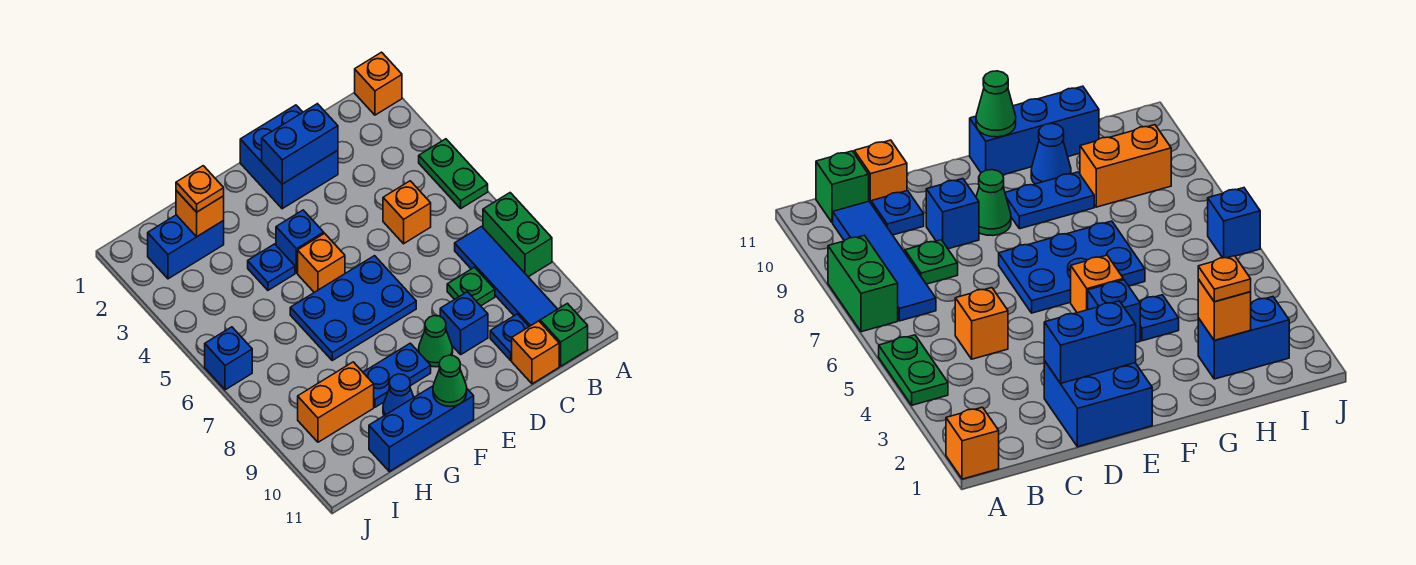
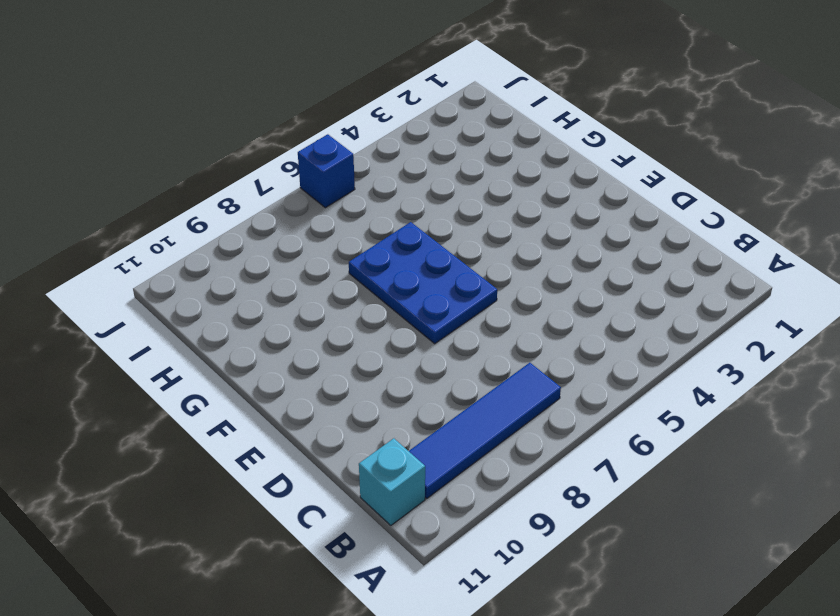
cyan brick B11 level 1 -> green brick B11 level 1
none -> orange brick A1 level 1
none -> green plate A4:A5 level 1
none -> green brick A7:A8 level 1

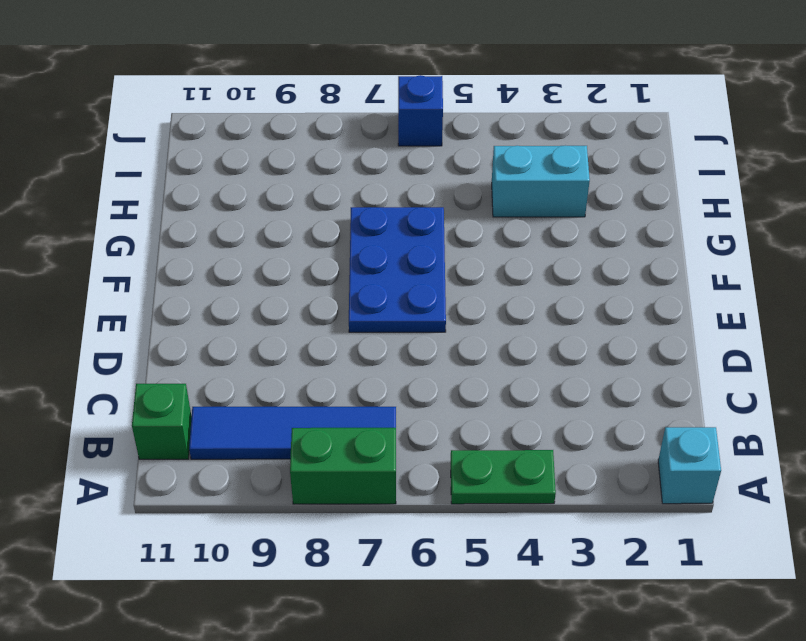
cyan brick A1 level 1 -> orange brick A1 level 1
cyan brick H3:H4 level 1 -> none
none -> orange brick C5 level 1
none -> green plate C8 level 1
none -> blue plate C10 level 1

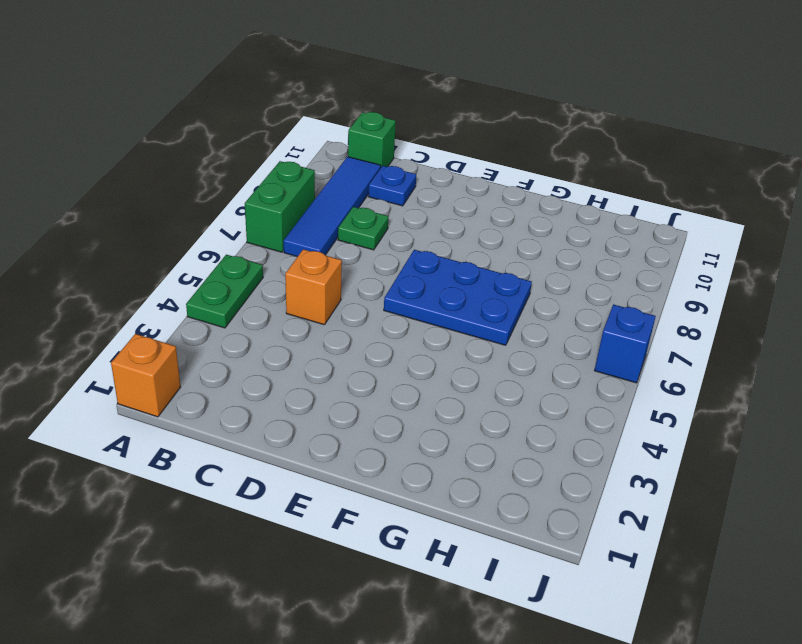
none -> orange brick C11 level 1
none -> blue brick D1:E2 level 1
none -> blue brick D9 level 1

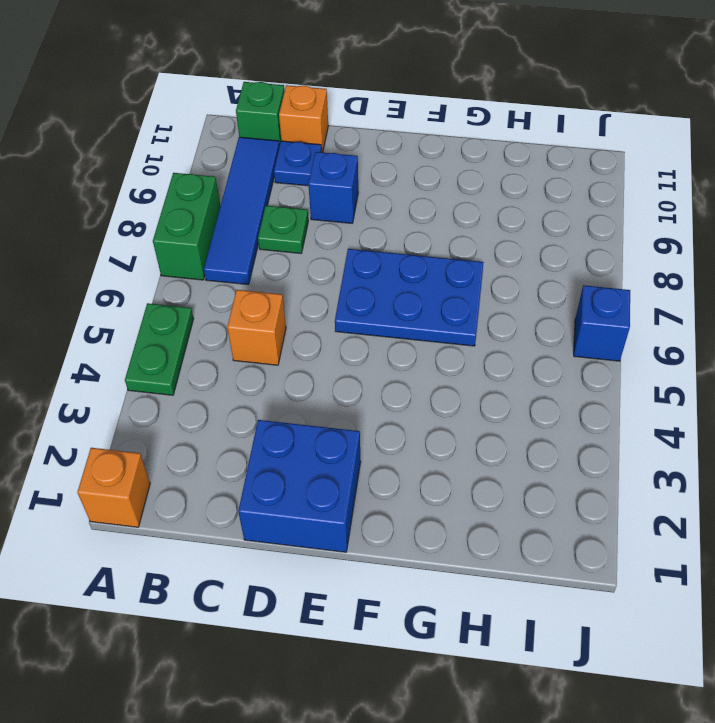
none -> green cone E9 level 1
none -> blue brick F4 level 1
none -> orange brick F5 level 1

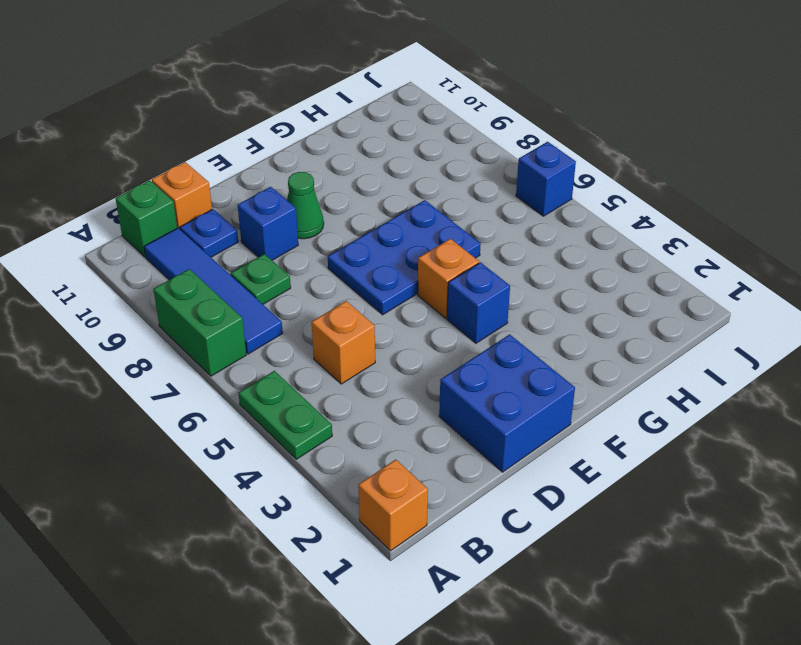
none -> blue plate F9:G9 level 1
none -> blue brick F11:H11 level 1
none -> blue plate G4 level 1

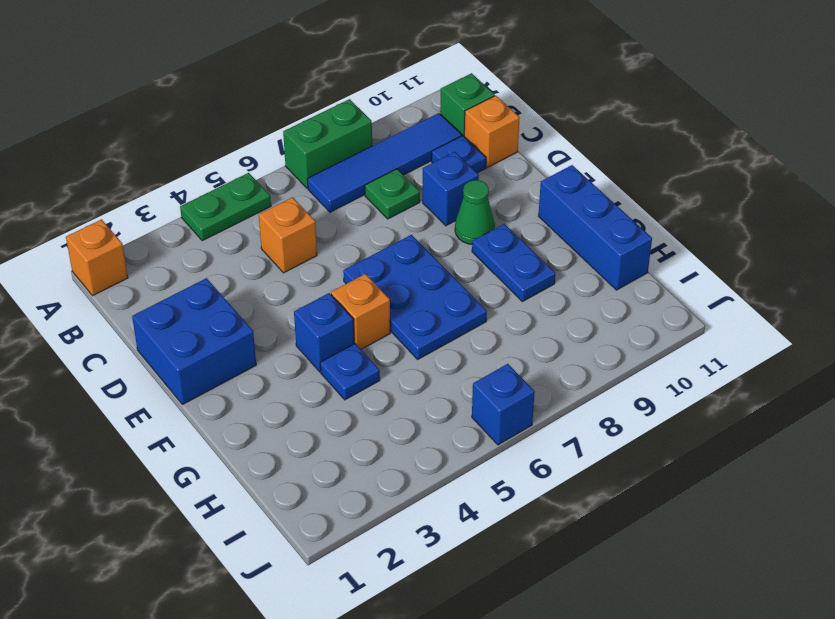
none -> blue cone G10 level 1
none -> blue brick H2:I2 level 1
none -> orange brick H9:I9 level 1

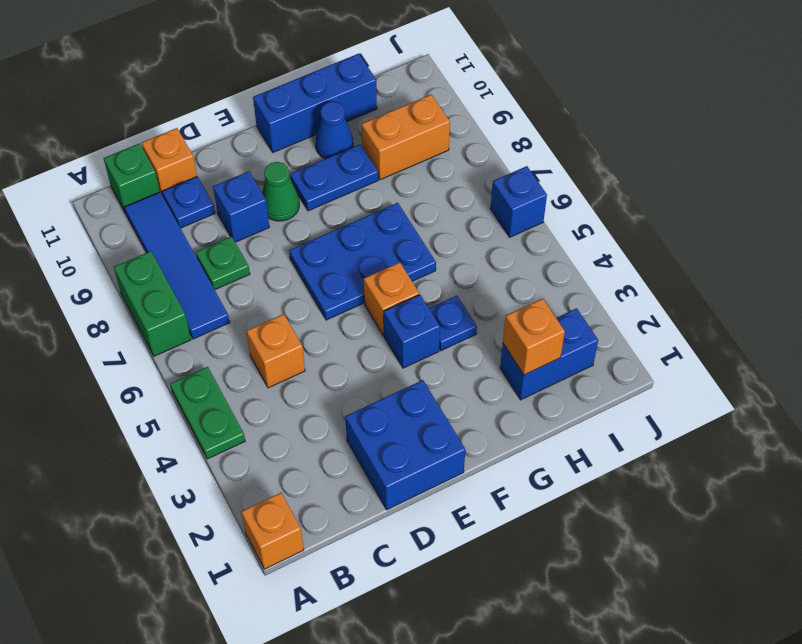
none -> blue brick D2:E2 level 2
none -> green cone F11 level 2
none -> orange plate H2 level 3

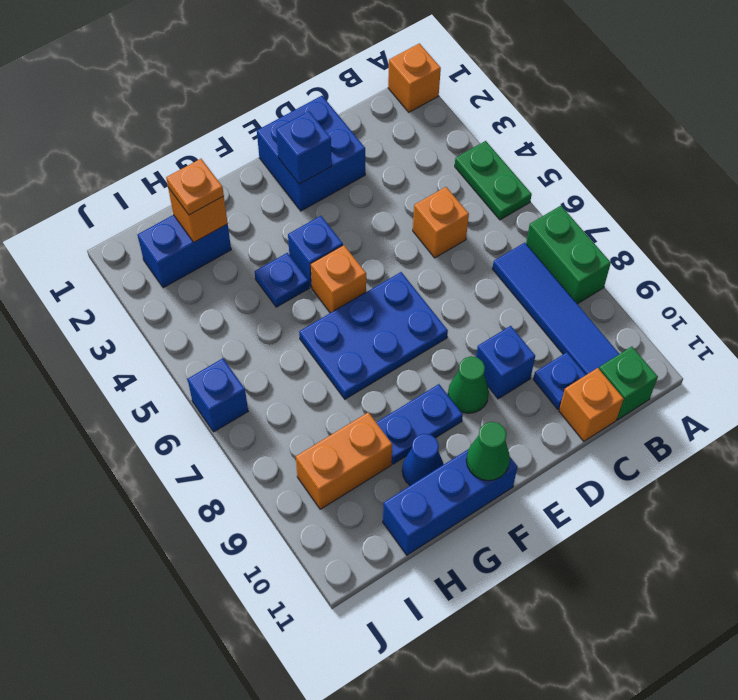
blue brick E2 level 2 -> blue brick D2:E2 level 2
none -> green plate C8 level 1

